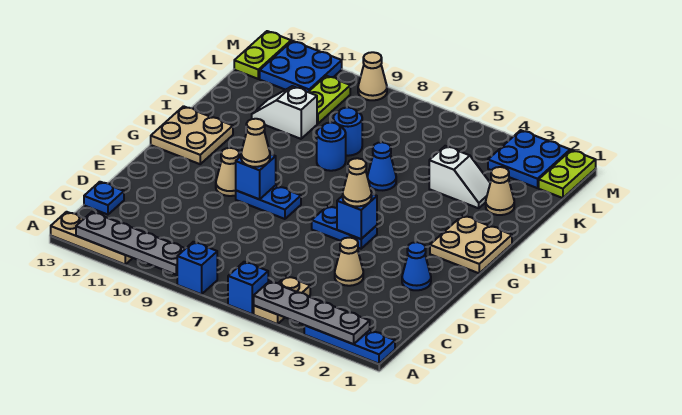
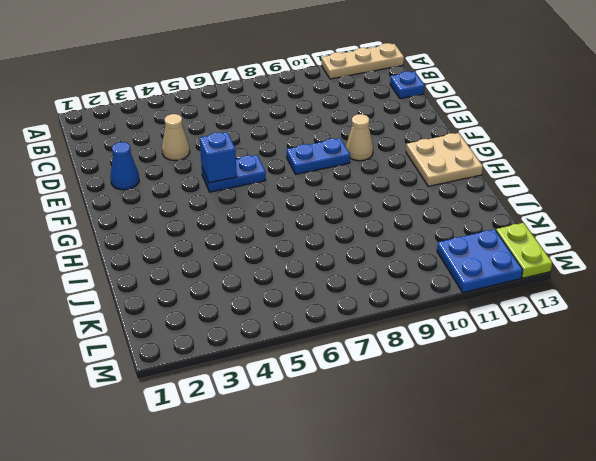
none -> blue plate A1:A3 level 1
none -> tan plate A5:B5 level 1
none -> blue brick A6 level 1
none -> blue brick A8 level 1

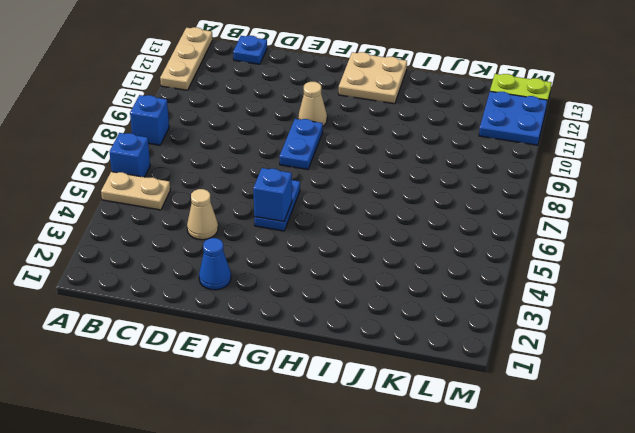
none -> blue plate A1:A3 level 1
none -> tan plate G1:H2 level 1
none -> blue cone I6 level 1
none -> blue round brick I8 level 1

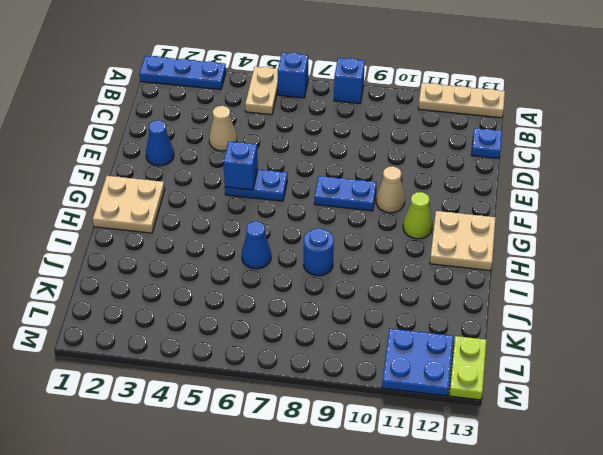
lime cone G11 level 1 -> none
none -> tan cone J2 level 1
none -> white slope J3:J4 level 1 top 4
none -> blue round brick J8 level 1
none -> white slope J10:J11 level 1 top 10

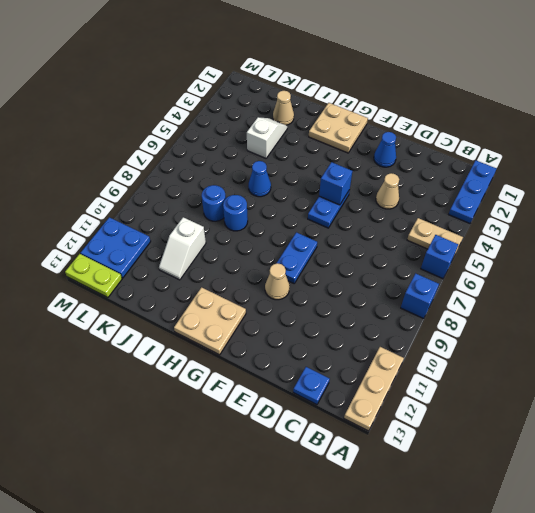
none -> lime plate K10:L10 level 1
none -> lime plate L1:M1 level 1
none -> blue plate L2:M3 level 1
none -> tan cone M9 level 1

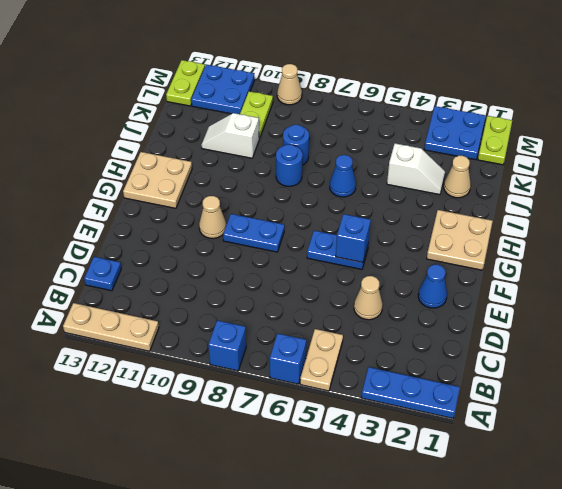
none -> grey plate A2:A5 level 2
none -> grey plate A9:A12 level 2
none -> blue brick F9 level 2
none -> tan cone F5 level 3

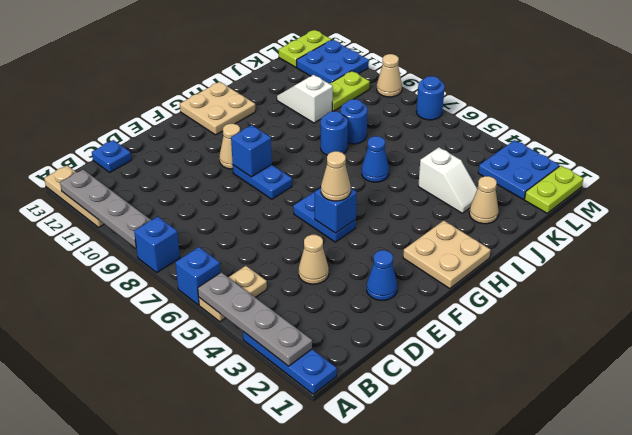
blue round brick M7 level 1 -> none
none -> tan cone F9 level 3

